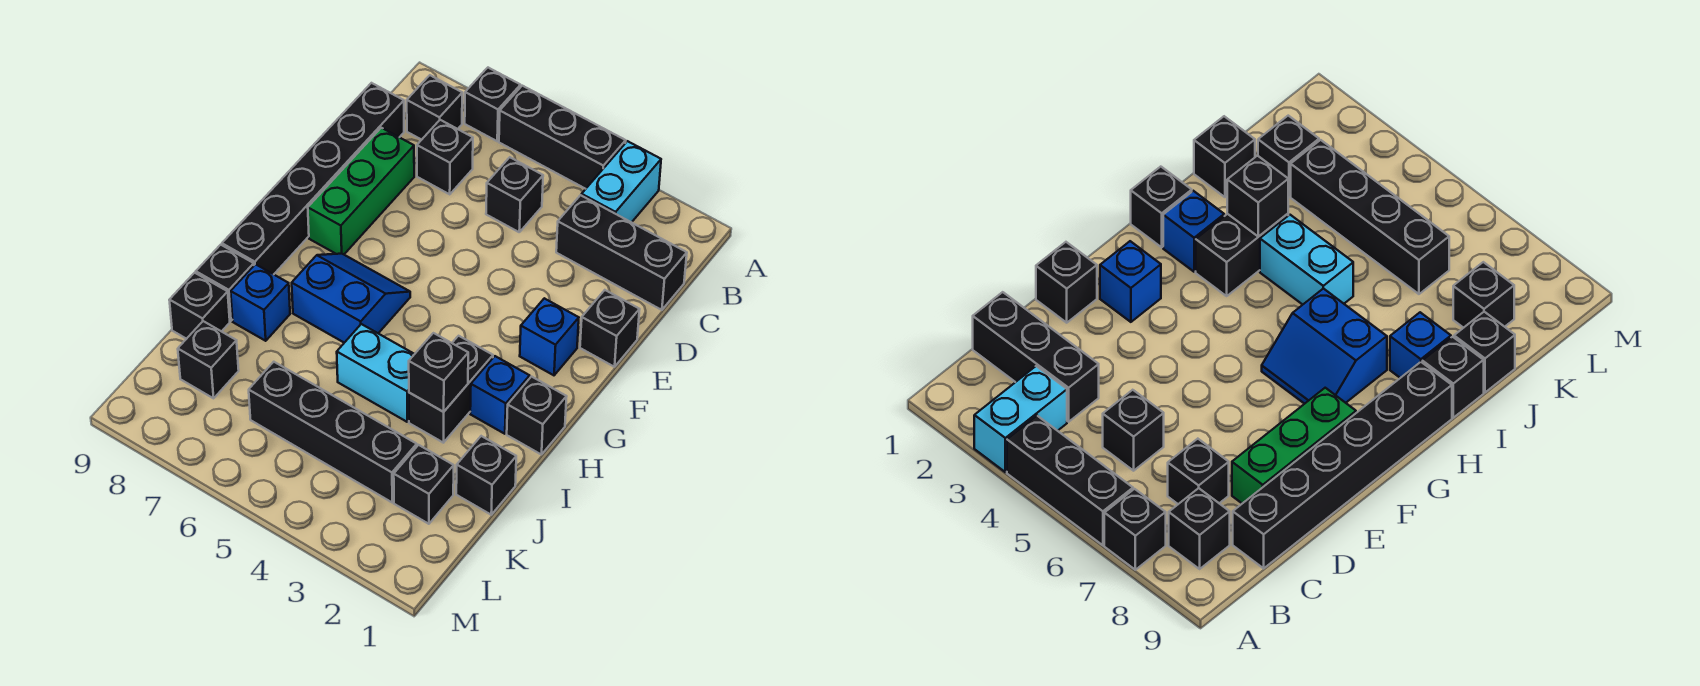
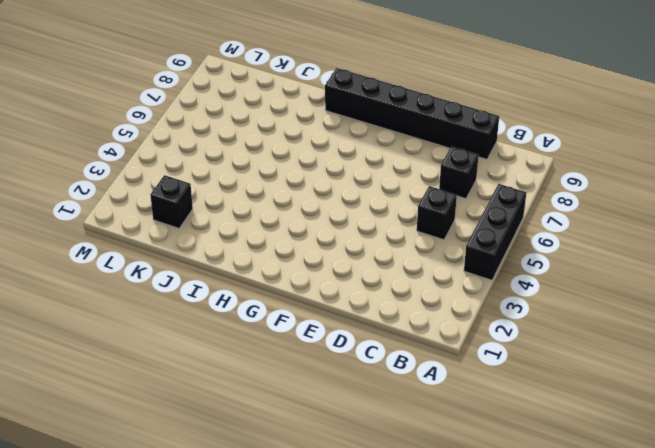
none -> cyan brick A3:B3 level 1
none -> black brick A7 level 1
none -> black brick B8 level 1

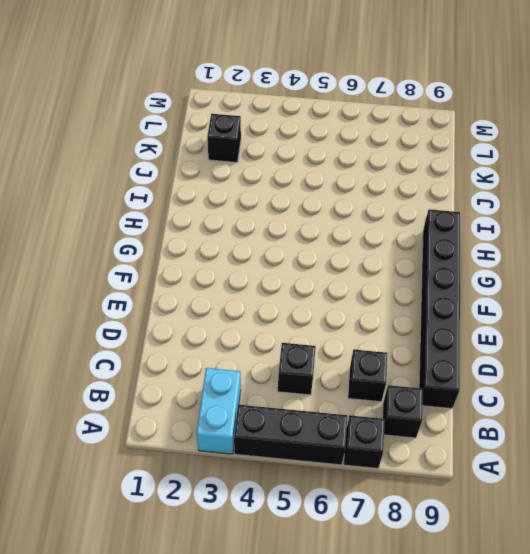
none -> black brick C1:C3 level 1
none -> green brick D8:F8 level 1
none -> black brick E1 level 1

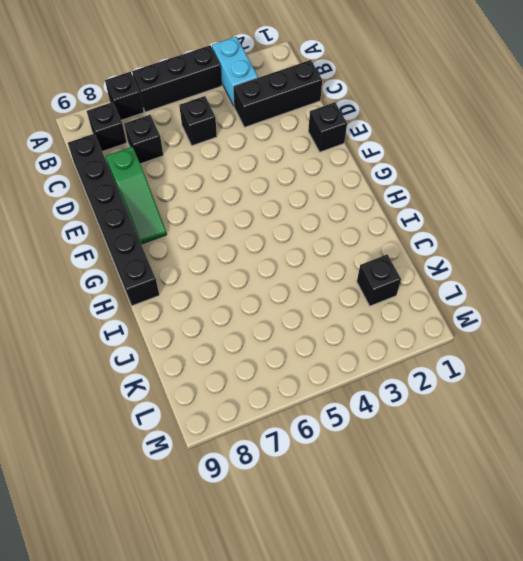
green slope D8:F8 level 1 top D -> green brick D8:F8 level 1
none -> blue brick F2 level 1
none -> blue slope G6:H7 level 1 top H
none -> black brick H1 level 1

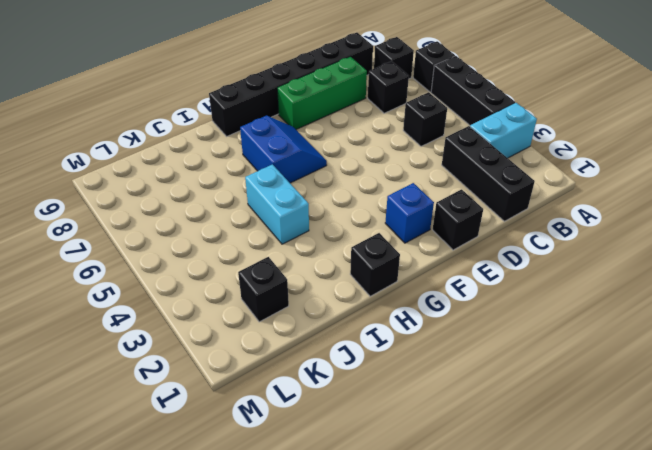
none -> blue brick H2 level 1
none -> black brick H3:I3 level 1
none -> blue brick I8 level 1

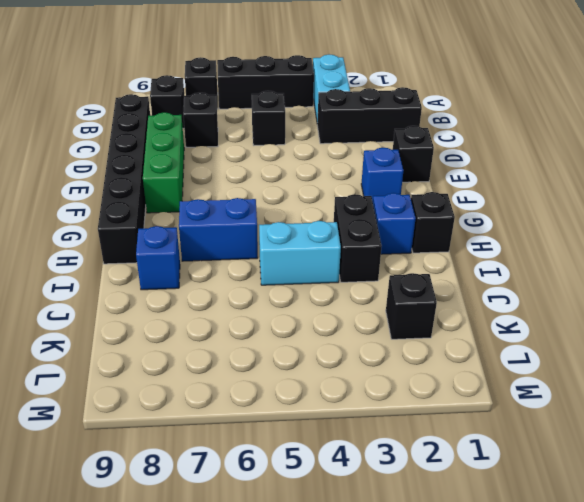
none -> black brick I9 level 1
none -> black brick J1 level 1
none -> black brick J9 level 1

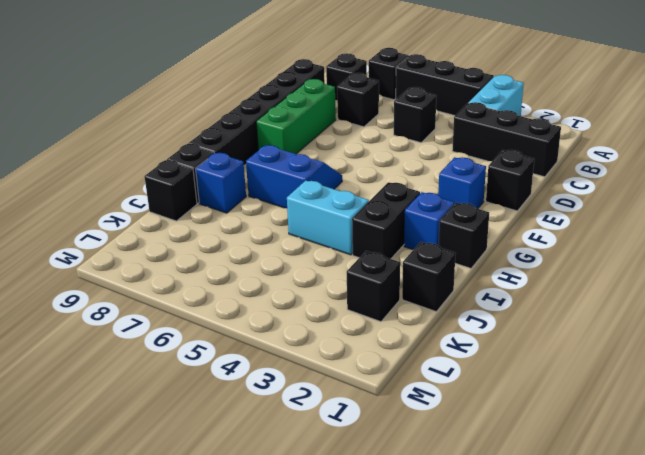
none -> black brick K3:K6 level 1
none -> black brick K8 level 1
none -> black brick I3 level 2

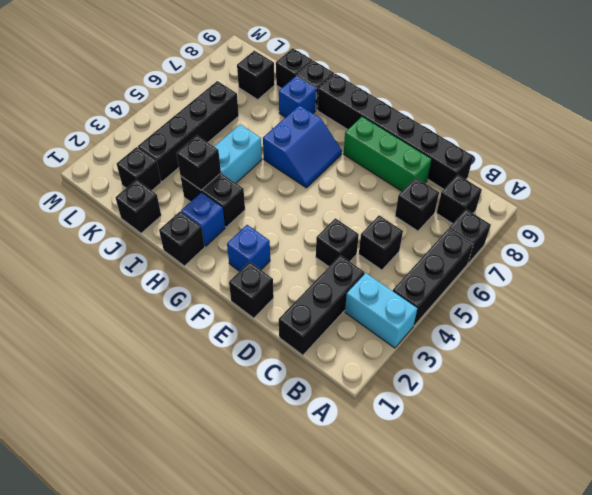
black brick D4 level 1 -> none

